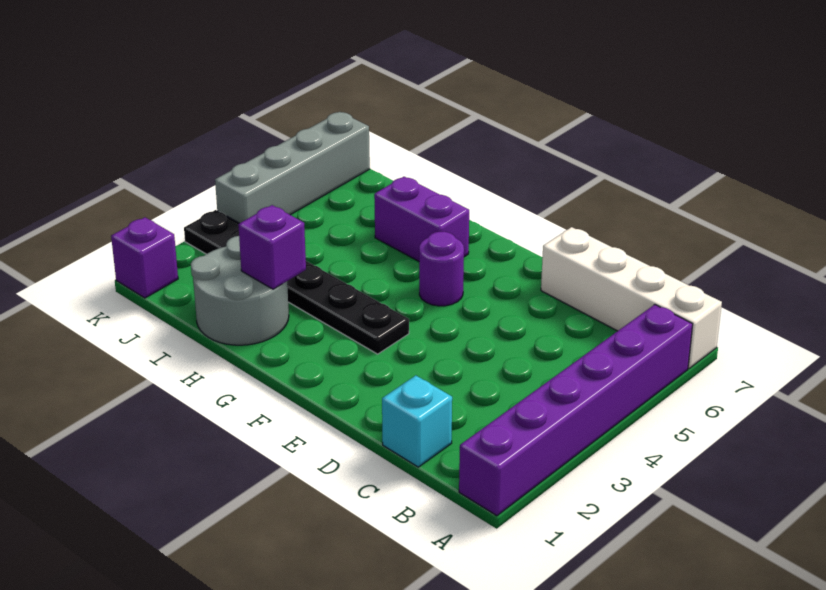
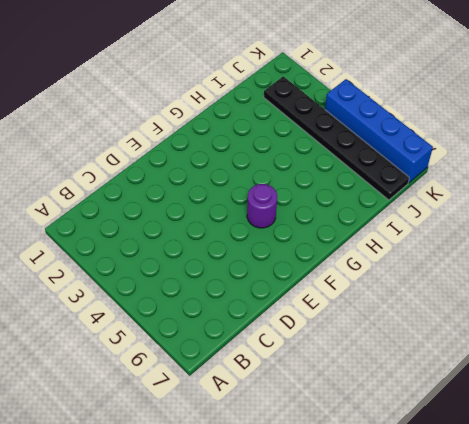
black plate J2:J7 level 1 -> black plate F3:K3 level 1
blue brick K4:K7 level 1 -> grey brick K4:K7 level 1
none -> purple brick A1:A6 level 1
none -> white brick A7:D7 level 1

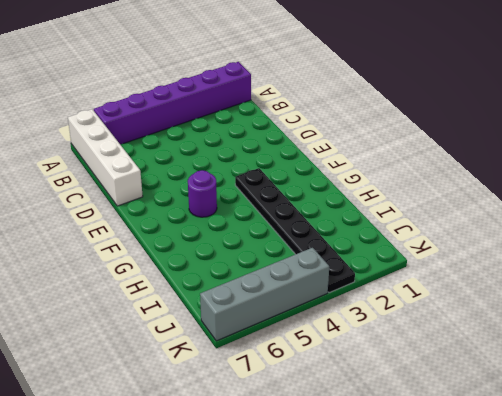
none -> cyan brick C1 level 1
none -> purple brick G6:H6 level 1

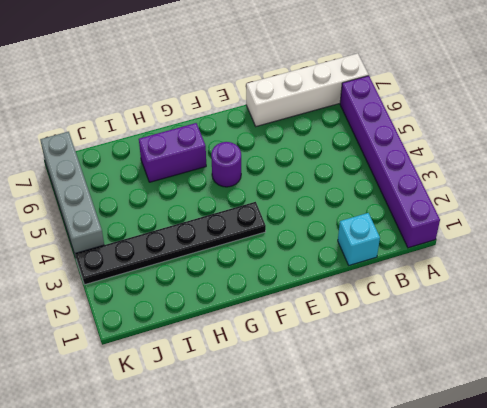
none -> grey round brick H1:I2 level 1
none -> purple brick K1 level 1

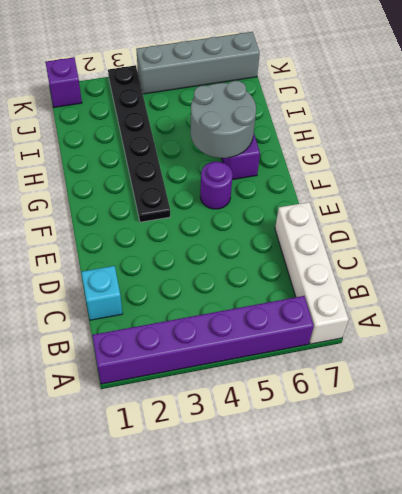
grey round brick G5:H6 level 2 -> grey round brick H1:I2 level 1
none -> purple brick H2 level 2

